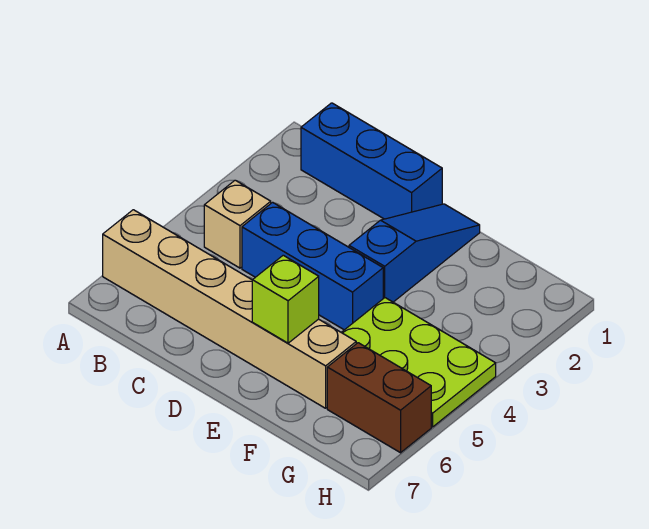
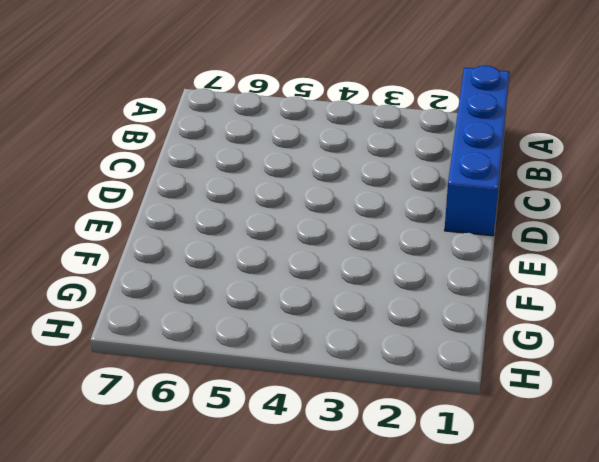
blue brick A1:D1 level 1 -> blue brick B1:D1 level 1
none -> tan brick A6:F6 level 1
none -> tan brick B4 level 1

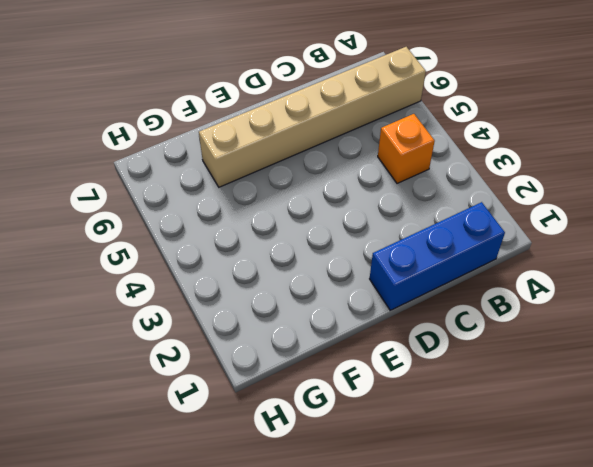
orange brick B4 level 1 -> tan brick B4 level 1
none -> blue brick C4:E4 level 1
none -> blue slope E1:E3 level 1 top 3

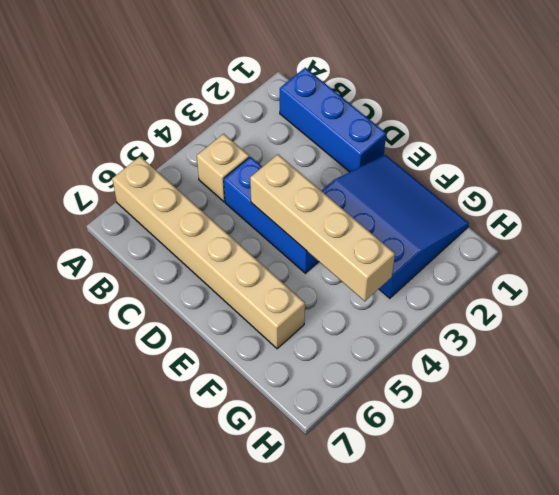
tan brick D4:G4 level 2 -> none
blue slope E1:G3 level 1 top 3 -> blue slope E1:E3 level 1 top 3
none -> lime plate F4:H5 level 1
none -> brown brick G6:H6 level 1

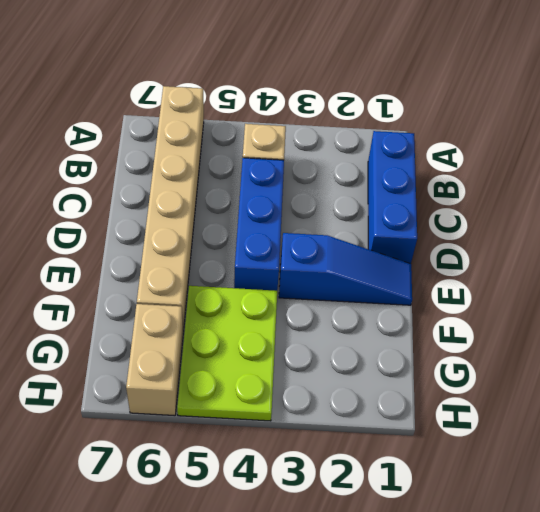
tan brick G6:H6 level 1 -> brown brick G6:H6 level 1
none -> lime brick E6 level 2

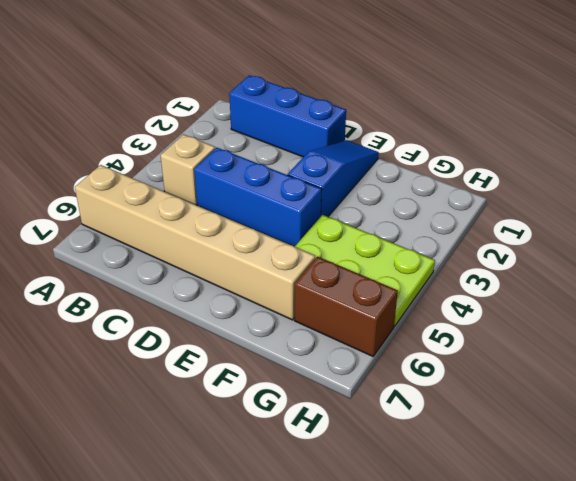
none -> lime brick E6 level 2

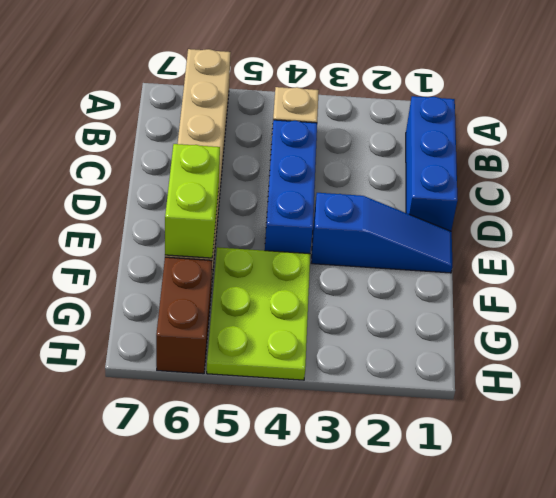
lime brick E6:F6 level 2 -> lime brick E6 level 2

